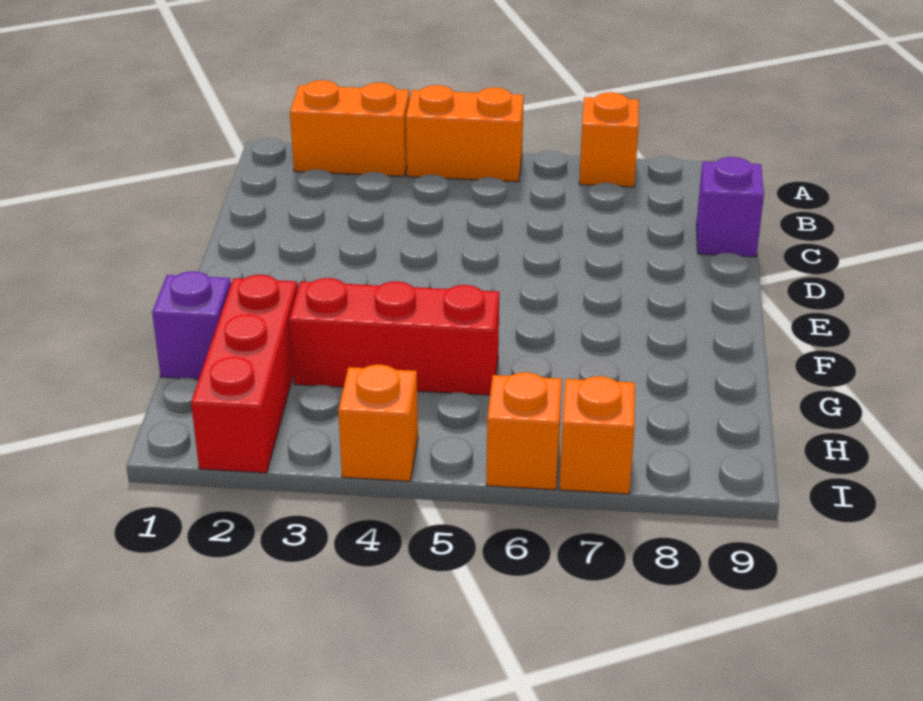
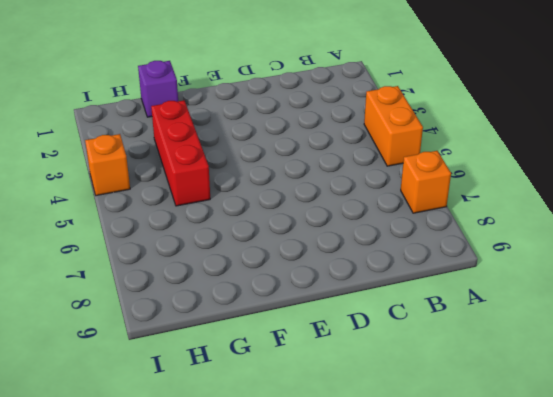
none -> orange brick A2:A3 level 1
none -> purple brick C9 level 1

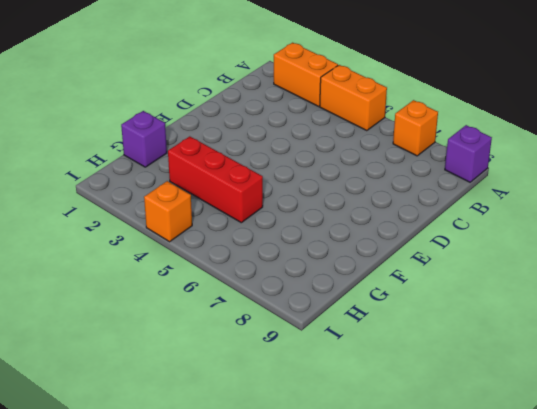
purple brick A9 level 1 -> purple brick C9 level 1
none -> red brick G2:I2 level 1
none -> orange brick I6 level 1

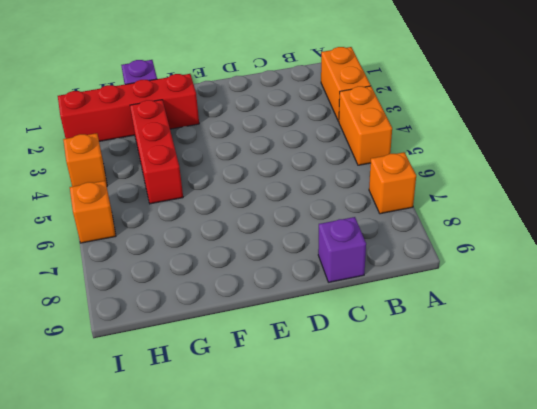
red brick F2:I2 level 1 -> red brick G2:I2 level 1
none -> orange brick I7 level 1

